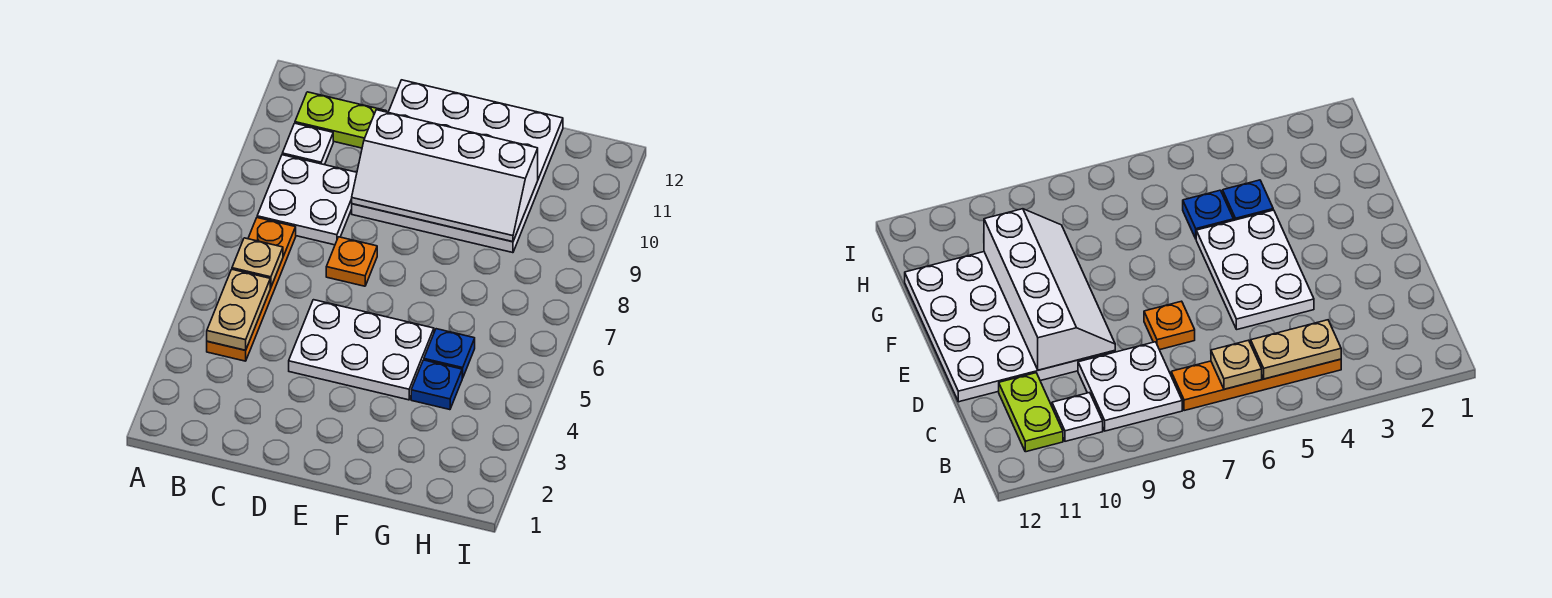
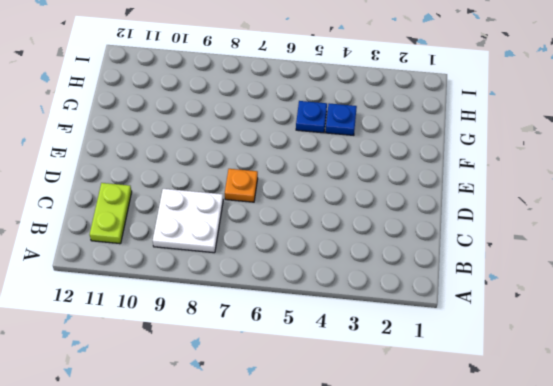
none -> orange plate B4:B7 level 1
none -> white plate B10 level 1
none -> white plate D4:F5 level 1

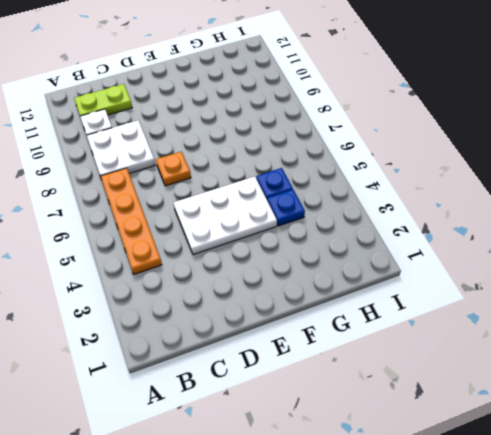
none -> white plate D9:G12 level 1
none -> tan plate B4:B5 level 2
none -> tan plate B6 level 2

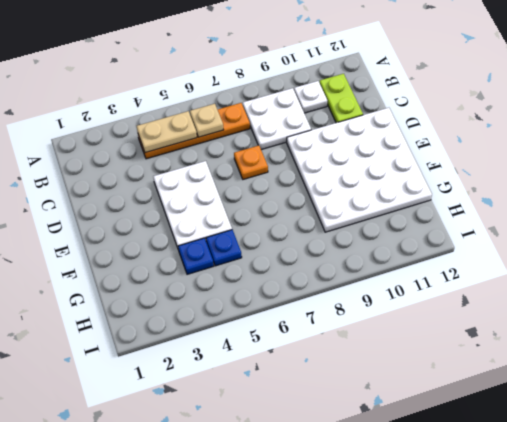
none -> white slope D9:G10 level 2 top 10

